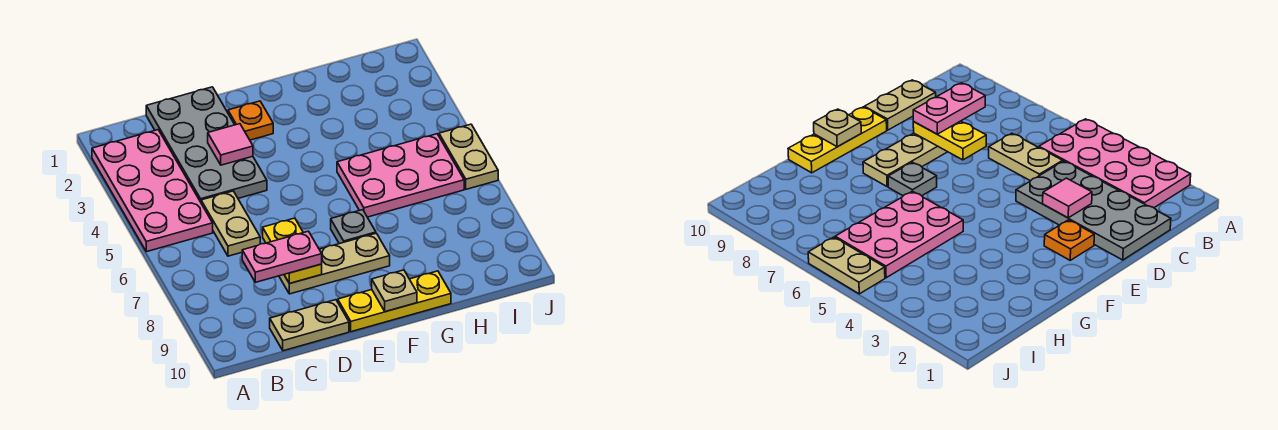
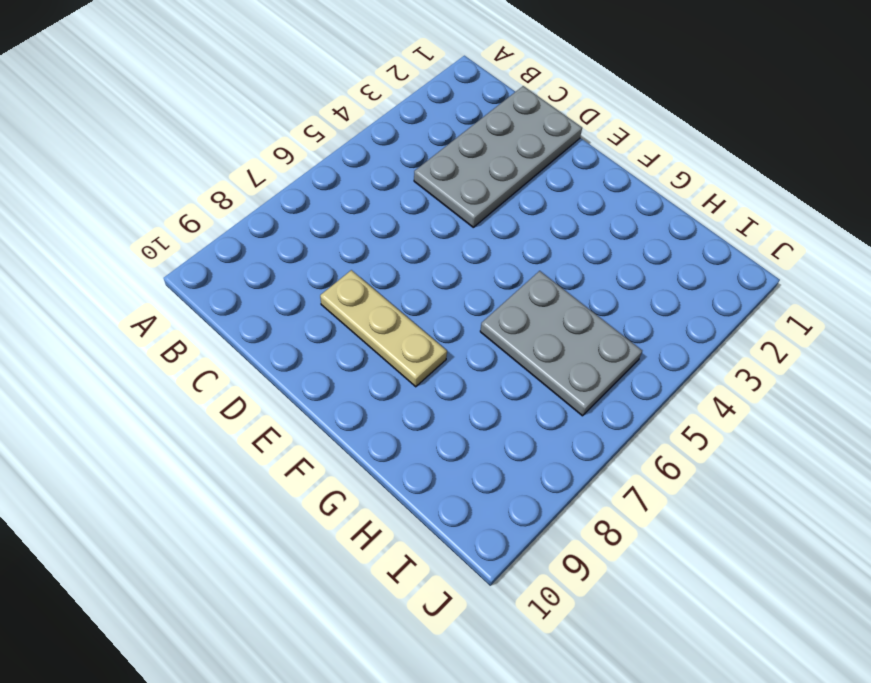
grey plate G5:I6 level 1 -> pink plate G5:I6 level 1
none -> pink plate A2:B5 level 1
none -> tan plate C5:C6 level 1
none -> tan plate C10:D10 level 1

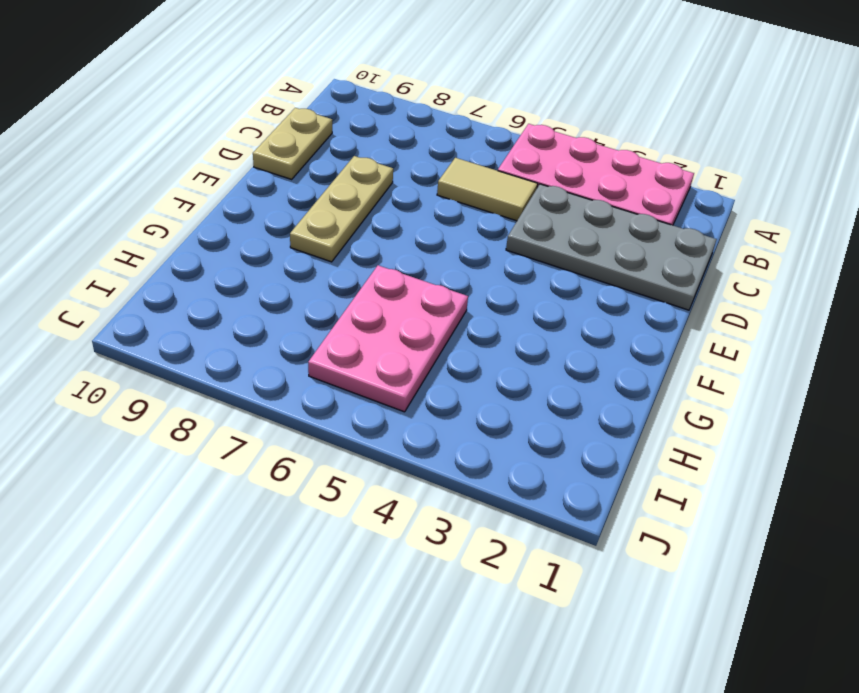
tan tile C5:C6 level 1 -> tan plate C5:C6 level 1
none -> orange plate E2 level 1
none -> yellow plate E10:G10 level 1
none -> grey plate F7 level 1

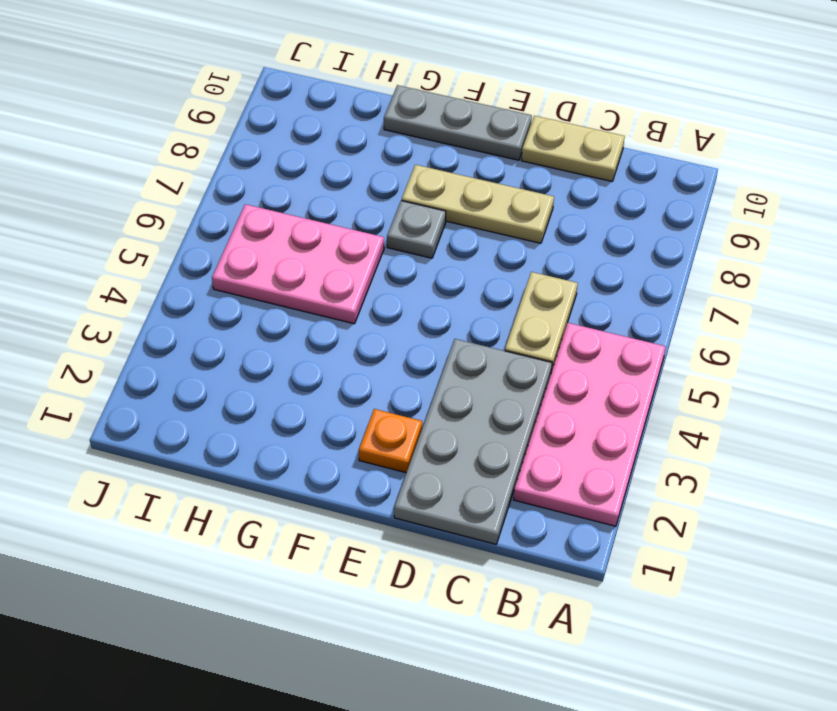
grey plate E10:G10 level 1 -> yellow plate E10:G10 level 1
none -> tan plate J5:J6 level 1
none -> pink tile D3 level 2
none -> yellow plate D7:D8 level 2

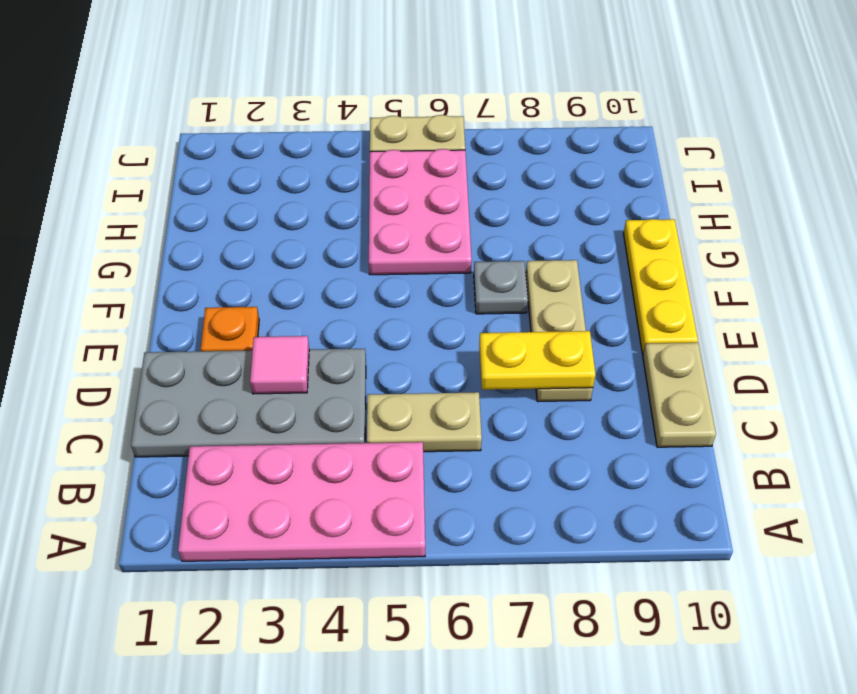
none -> tan plate F10 level 2
none -> pink plate C8:D8 level 3

